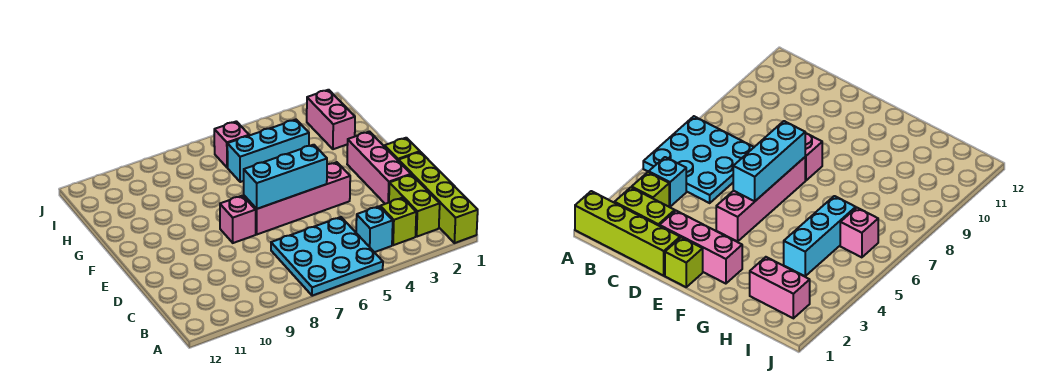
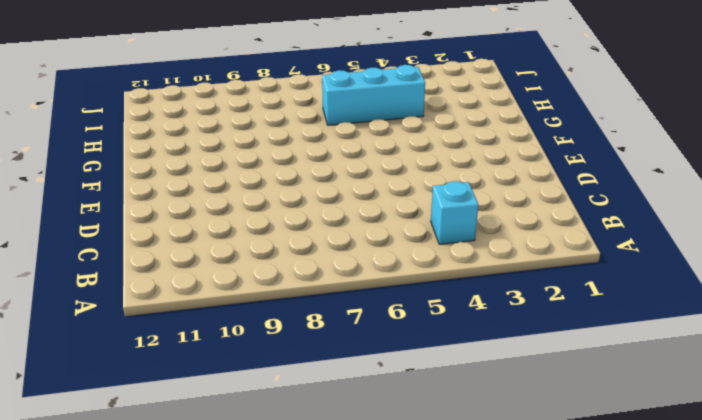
none -> lime brick A1:D1 level 1
none -> cyan plate A5:C7 level 1
none -> lime brick B2:C2 level 1

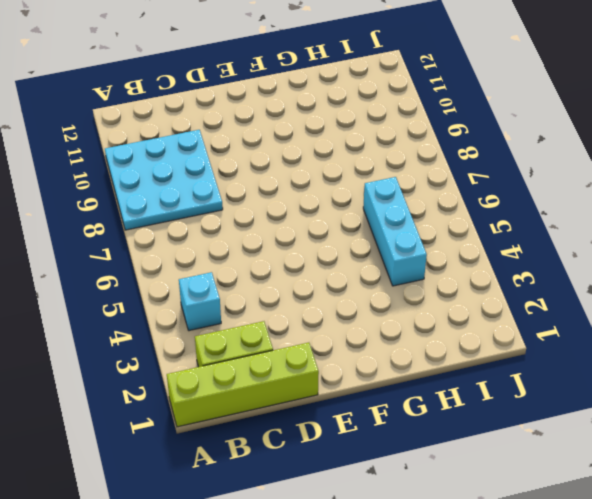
cyan plate A8:C10 level 1 -> cyan plate A5:C7 level 1
none -> lime brick B3 level 1
none -> pink brick D2:F2 level 1
none -> lime brick E1 level 1

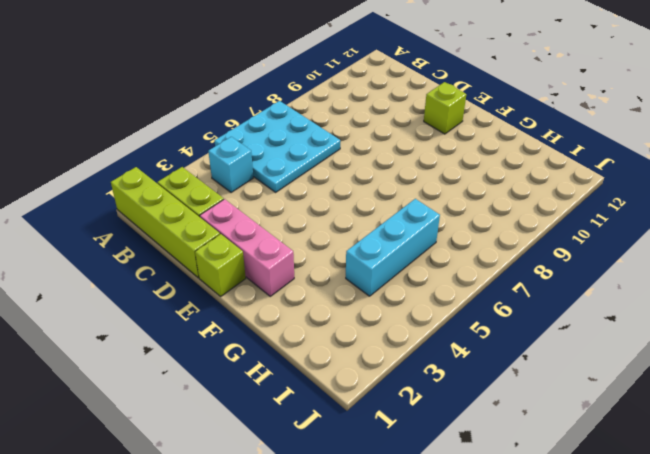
lime brick E11 level 1 -> lime brick B3 level 1
none -> pink brick E4:E7 level 1
none -> pink brick E8 level 1
none -> pink brick H2:I2 level 1

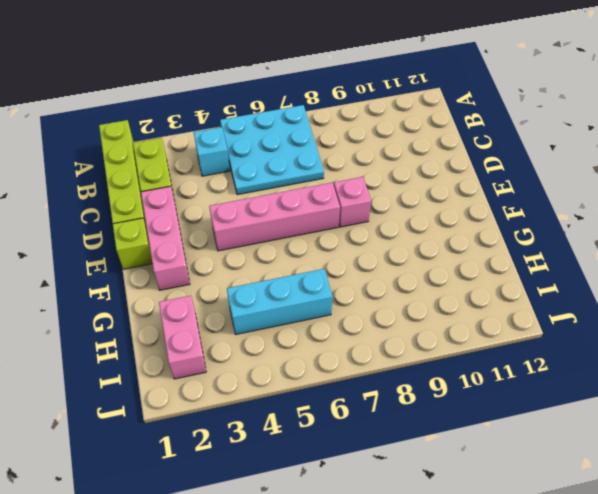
none -> lime brick B3 level 1
none -> pink brick I6 level 1
none -> cyan brick E5:E7 level 2

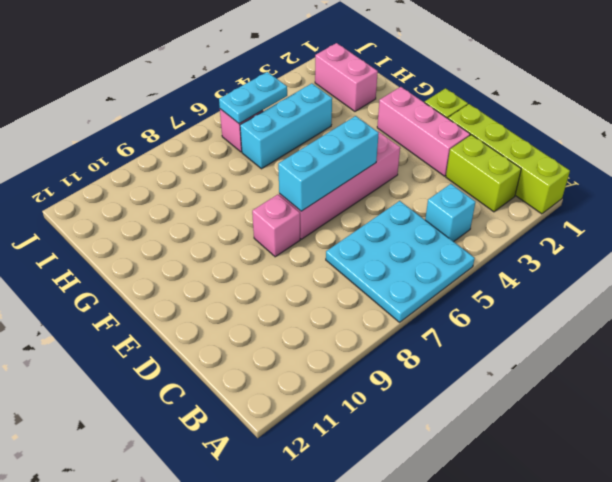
cyan plate I5:I6 level 2 -> none
none -> lime brick B3 level 1

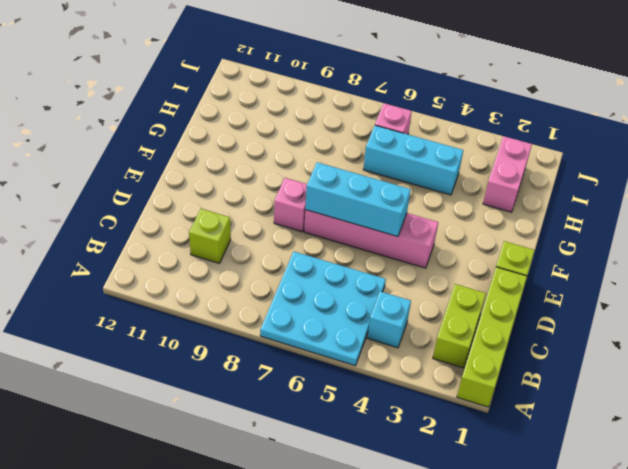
lime brick C10 level 1 -> lime brick B3 level 1
none -> pink brick D2:F2 level 1

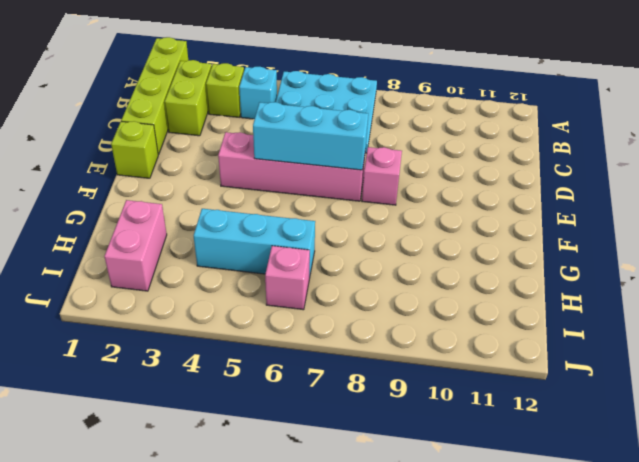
none -> pink brick D2:F2 level 1

